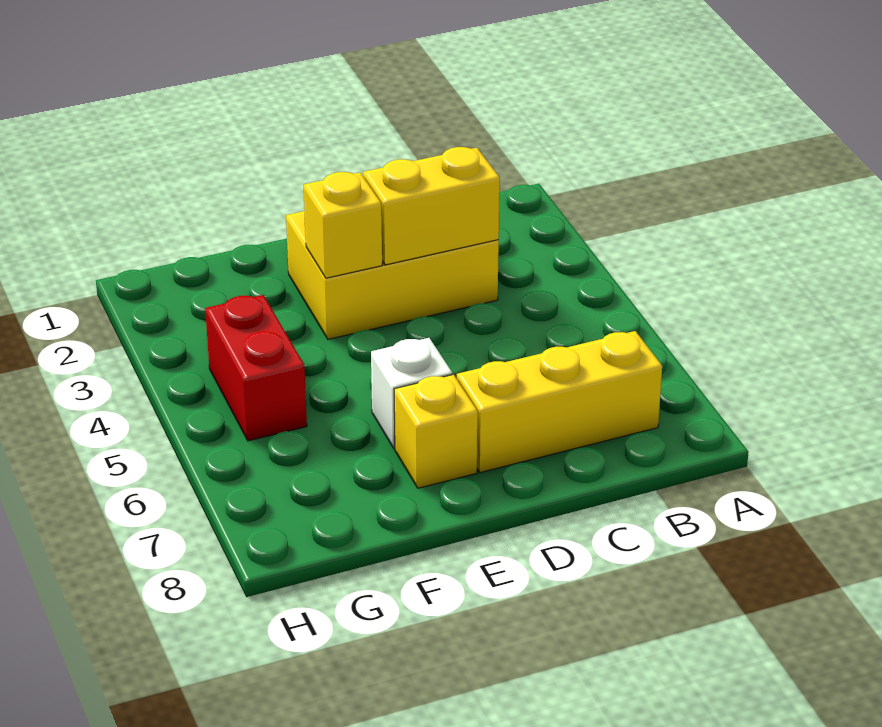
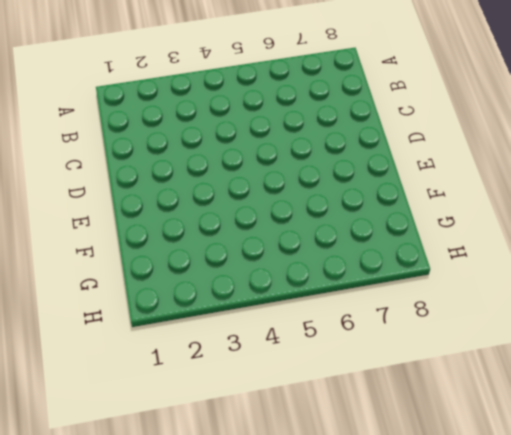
none -> yellow brick B7:D7 level 1
none -> yellow brick C2:E3 level 1

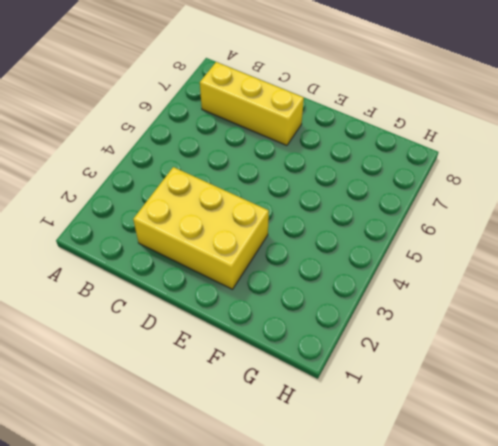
none -> white brick E6 level 1
none -> yellow brick E7 level 1

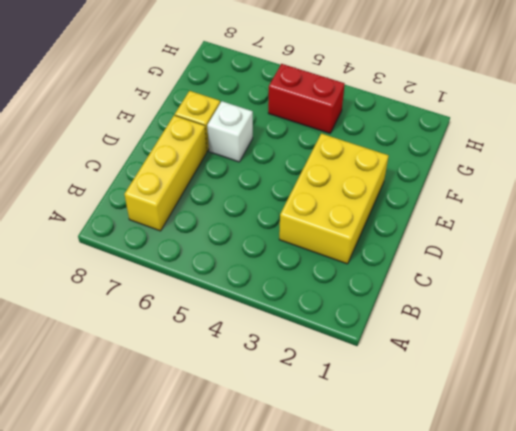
none -> yellow brick C3:D3 level 2
none -> yellow brick E3 level 2

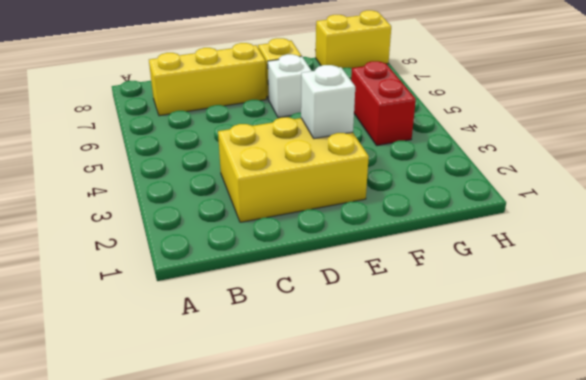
white brick E3 level 2 -> yellow brick E3 level 2
yellow brick G8:H8 level 1 -> yellow brick C3:D3 level 2

